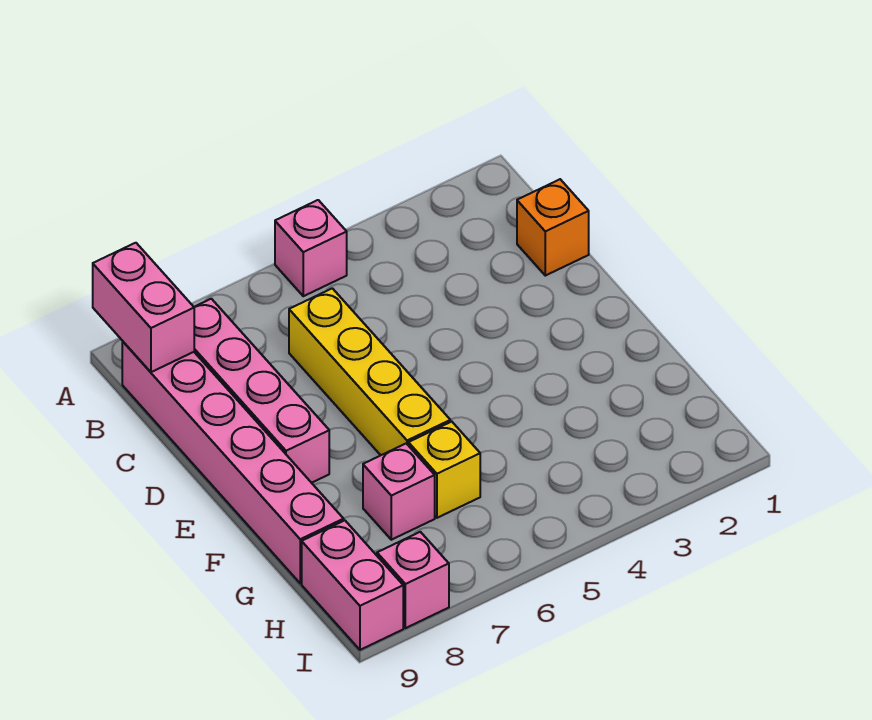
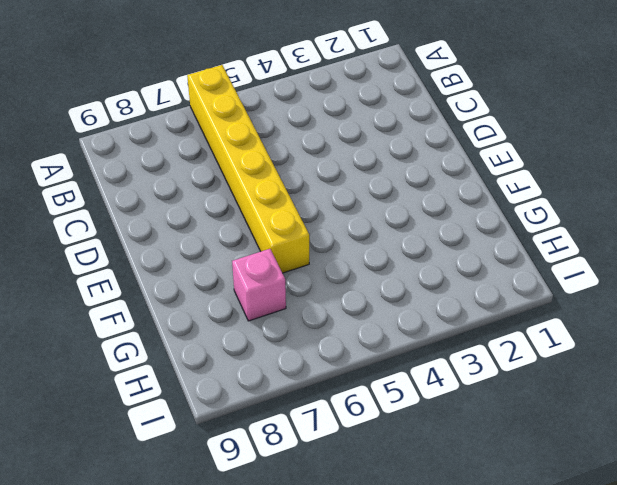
yellow brick A6:F6 level 1 -> yellow brick C6:F6 level 1
none -> pink brick A5 level 1
none -> pink brick B8:E8 level 1

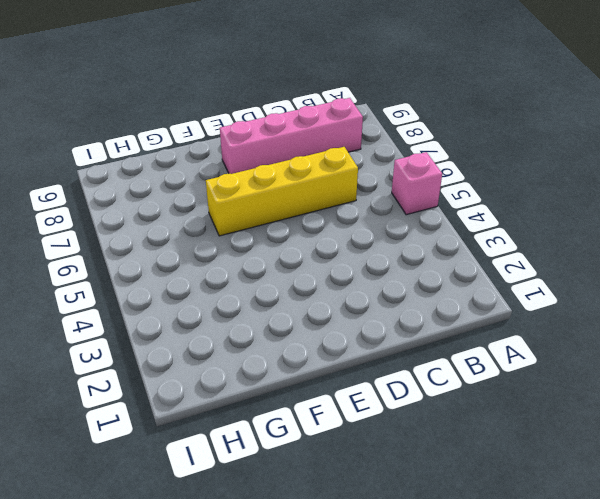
none -> pink brick B9:G9 level 1
none -> orange brick C1 level 1

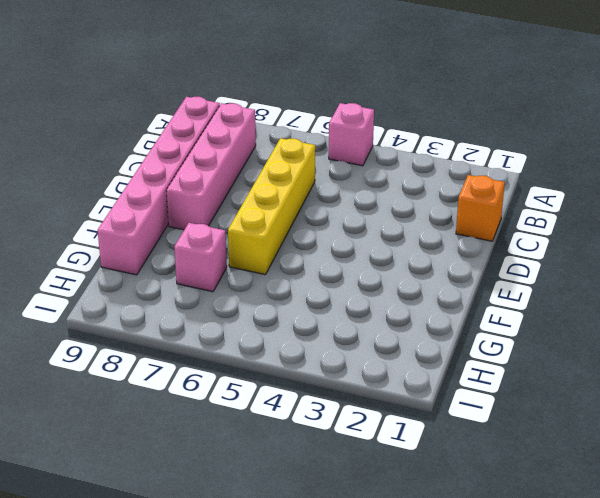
none -> yellow brick G6 level 1
none -> pink brick H9:I9 level 1

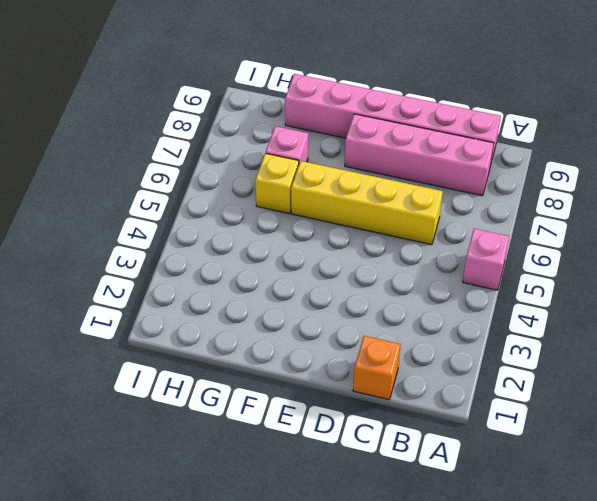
none -> pink brick H9:I9 level 1
none -> pink brick I8 level 1

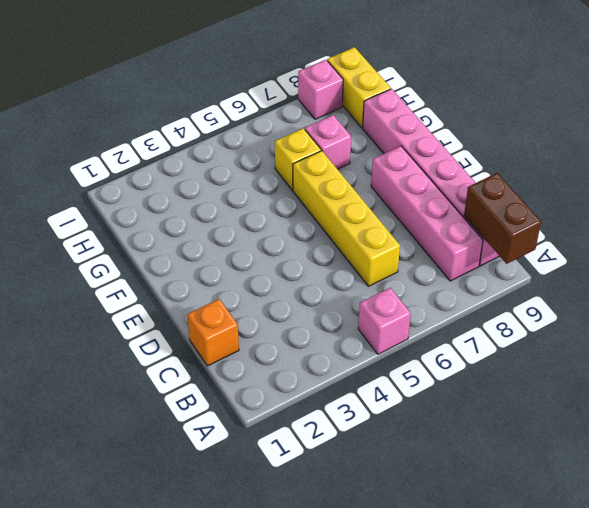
brown brick A9:B9 level 2 -> pink brick A9:B9 level 2
yellow brick H9:I9 level 1 -> pink brick H9:I9 level 1

